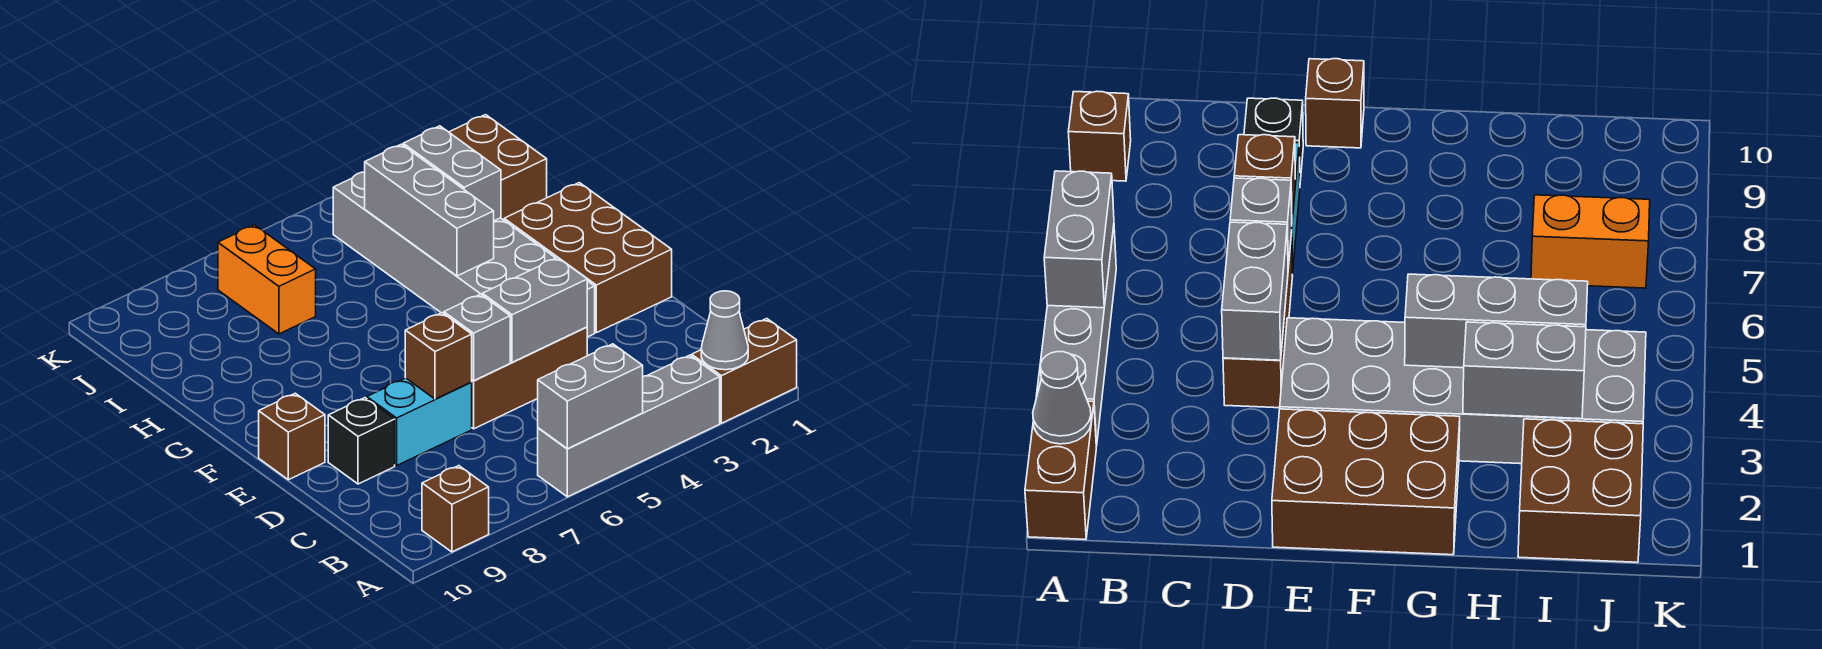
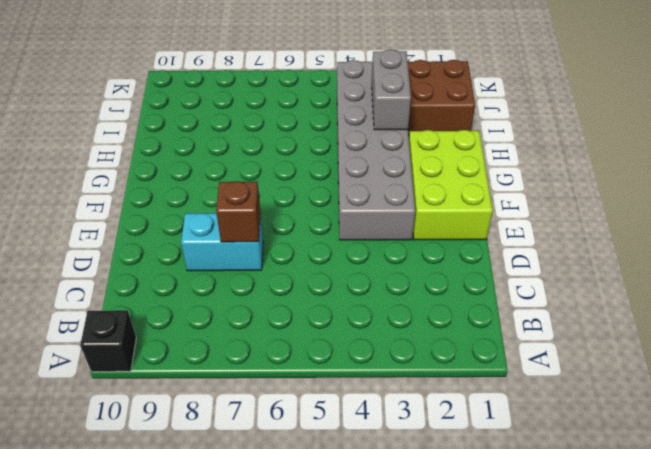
black brick A10 level 1 -> black brick D9 level 1
lime brick E1:G2 level 1 -> brown brick E1:G2 level 1
none -> brown brick A1:A2 level 1
none -> grey brick A3:A6 level 1
none -> brown brick A9 level 1

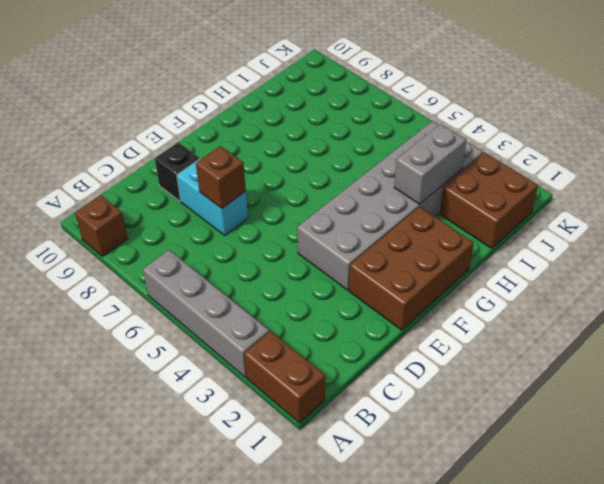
none -> brown brick D4:D6 level 1
none -> brown brick E10 level 1
none -> orange brick I7:J7 level 1

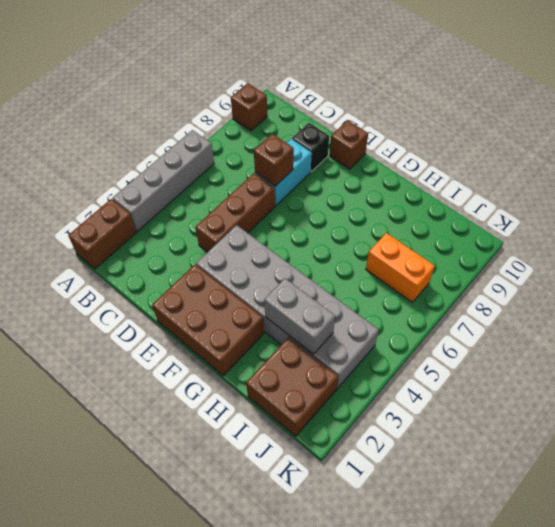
none -> grey cone A2 level 2
none -> grey brick A5:A6 level 2
none -> grey brick D4:D5 level 2

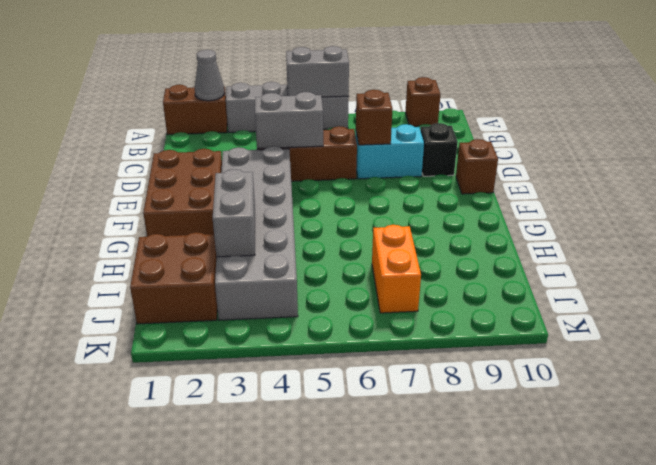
none -> grey brick D6 level 2
none -> grey brick G4:I4 level 2

